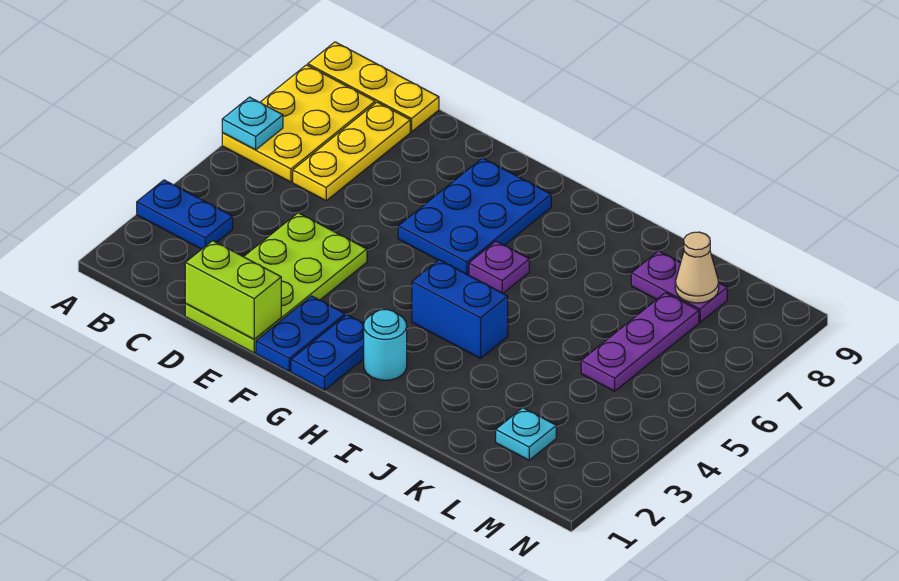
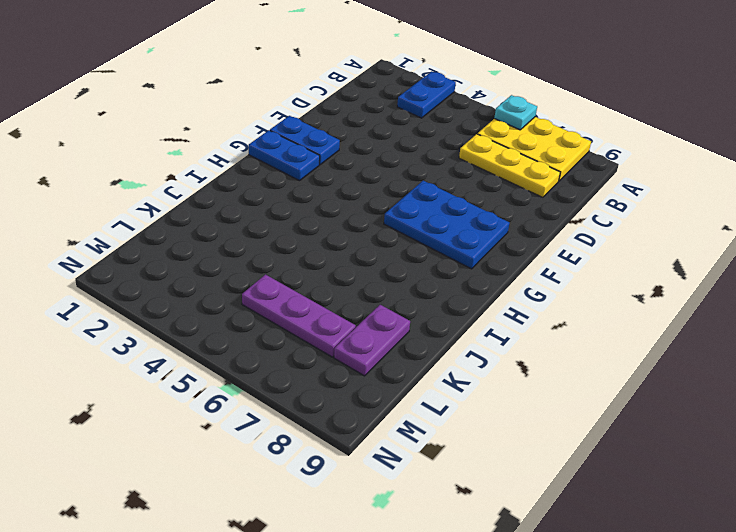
none -> yellow plate A9:C9 level 1
none -> lime plate D1:E4 level 1
none -> cyan round brick H2 level 1

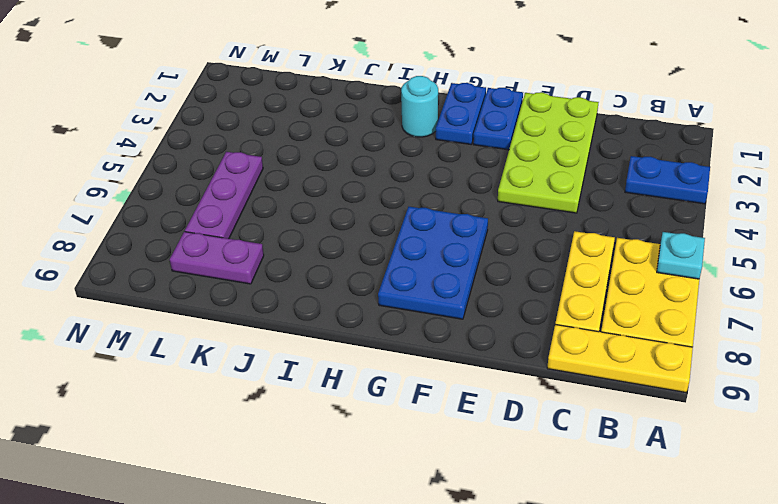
none -> blue brick H4:I4 level 1
none -> purple plate H6 level 1
none -> cyan plate L2 level 1

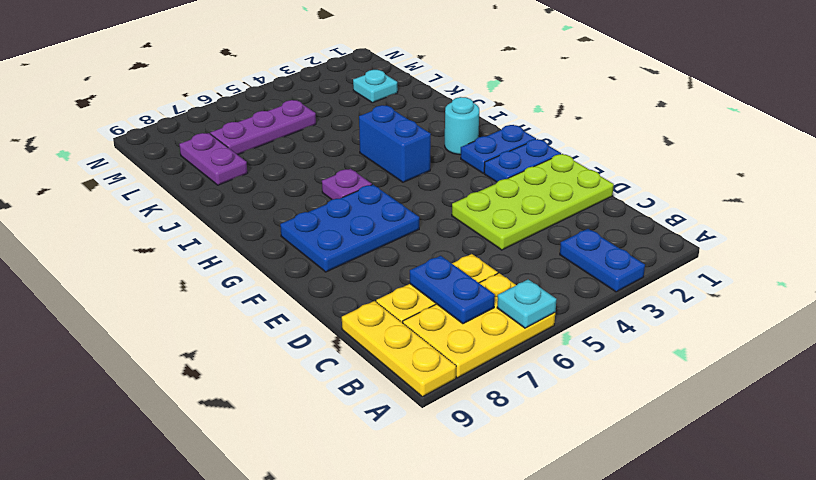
blue plate B7:C7 level 2 -> none
none -> lime brick D1:E1 level 2
none -> tan cone L8 level 2

